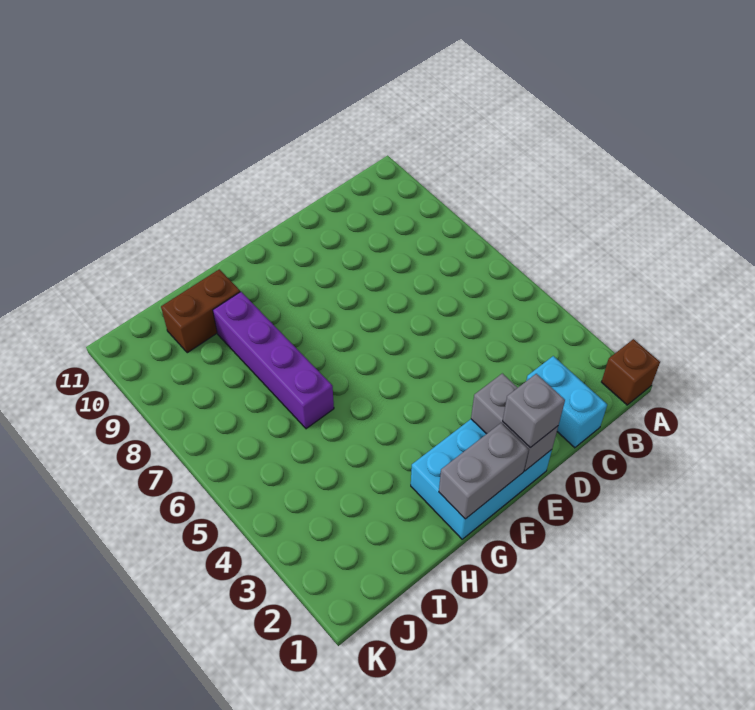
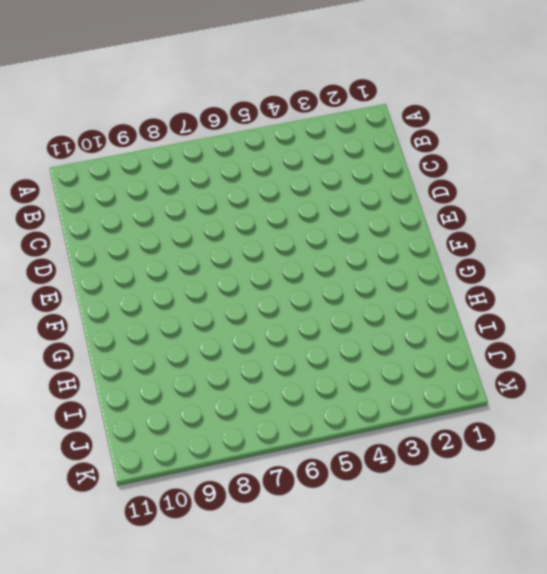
none -> brown brick A1 level 1
none -> cyan brick C1:C2 level 1

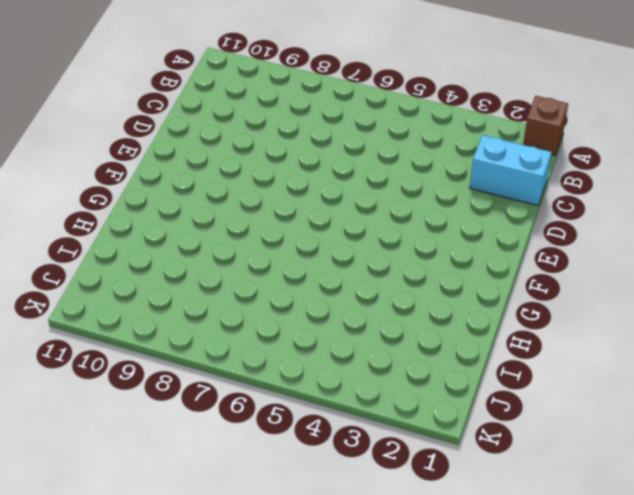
none -> cyan brick E1:G2 level 1
none -> purple brick H6:H9 level 1

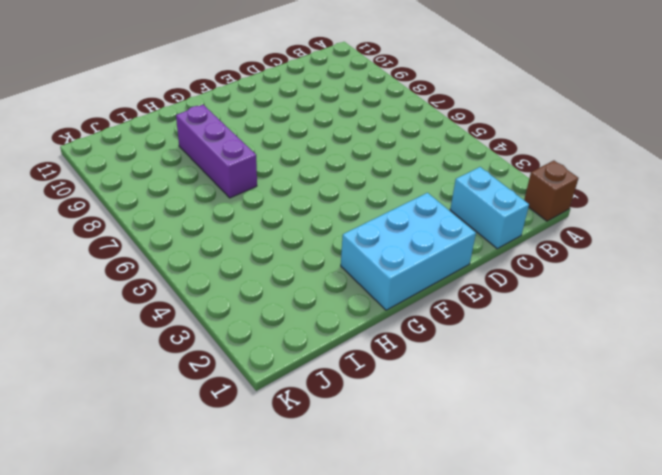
purple brick H7:H9 level 1 -> purple brick H6:H9 level 1
none -> brown brick H10:I10 level 1
none -> grey brick E1:E2 level 2

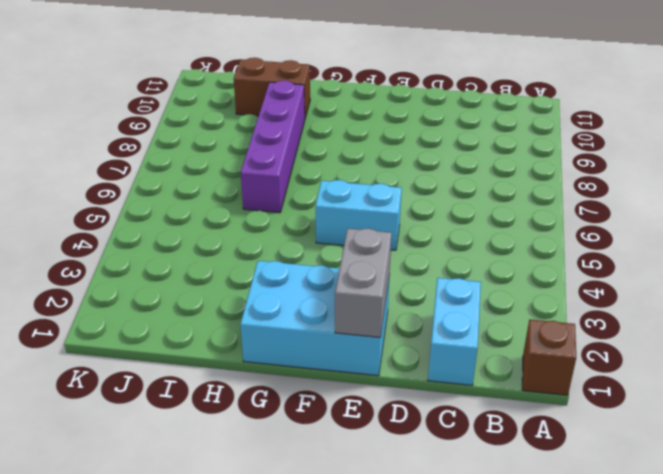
cyan brick E5:F5 level 1 -> none
none -> grey brick F1:G1 level 2
none -> grey brick E1 level 3

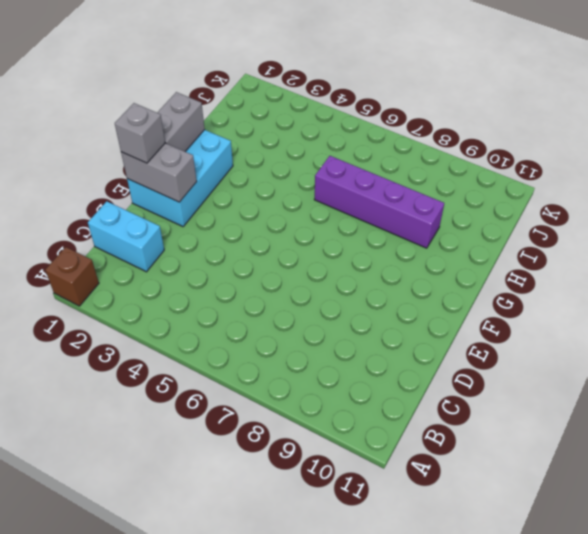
none -> brown brick H10:I10 level 1

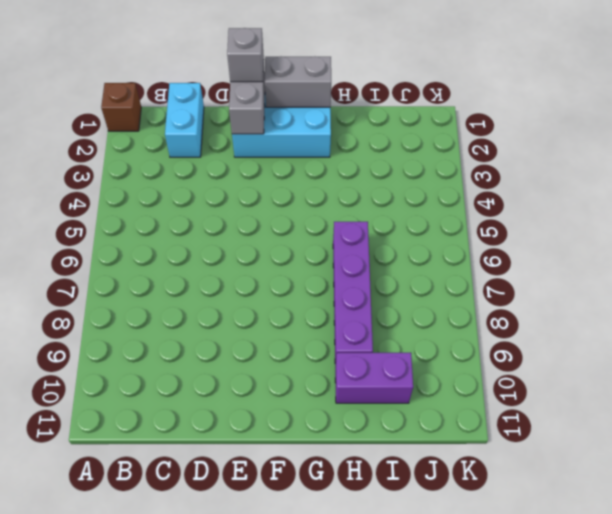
purple brick H10:I10 level 1 -> brown brick H10:I10 level 1

